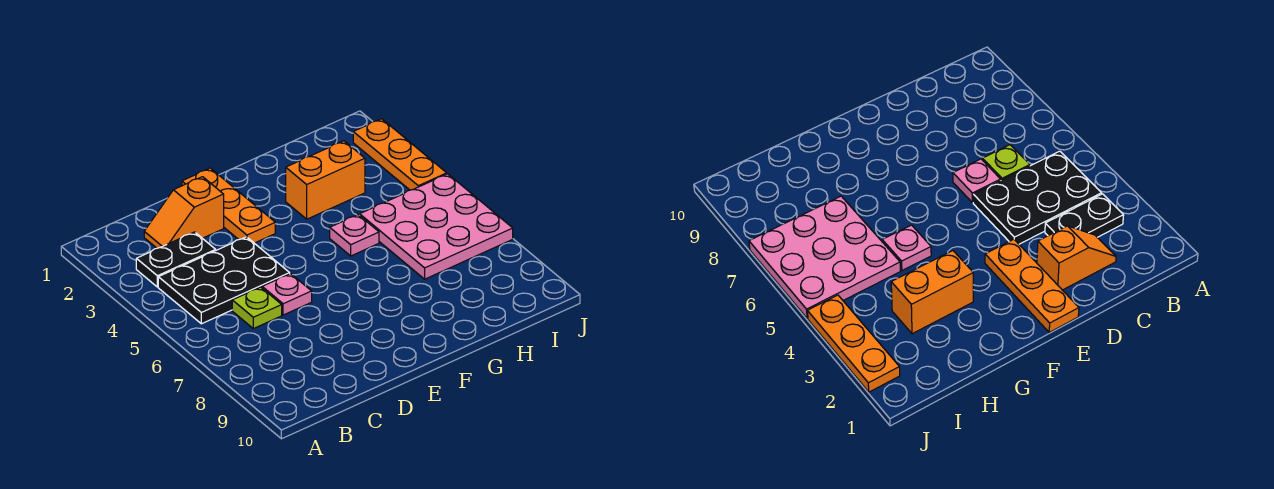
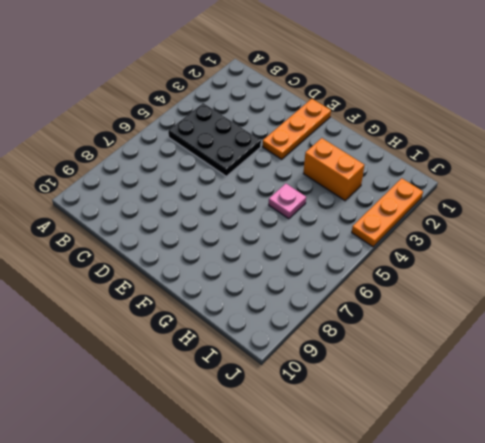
none -> black plate B3:C3 level 1
none -> orange slope C2:D2 level 1 top D

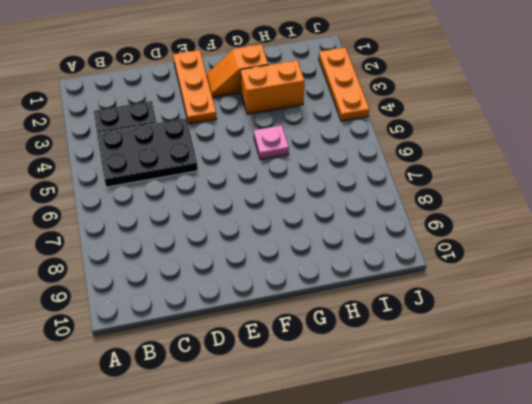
orange slope F2:G2 level 1 top G -> orange slope C2:D2 level 1 top D
none -> lime plate C6 level 1
none -> pink plate D6 level 1

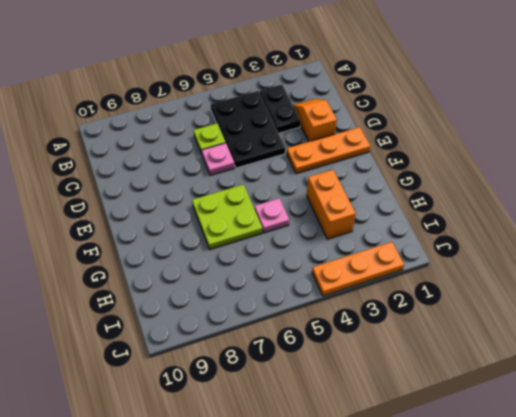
lime plate F6:G7 level 1 -> none
none -> pink plate H5:J7 level 1

